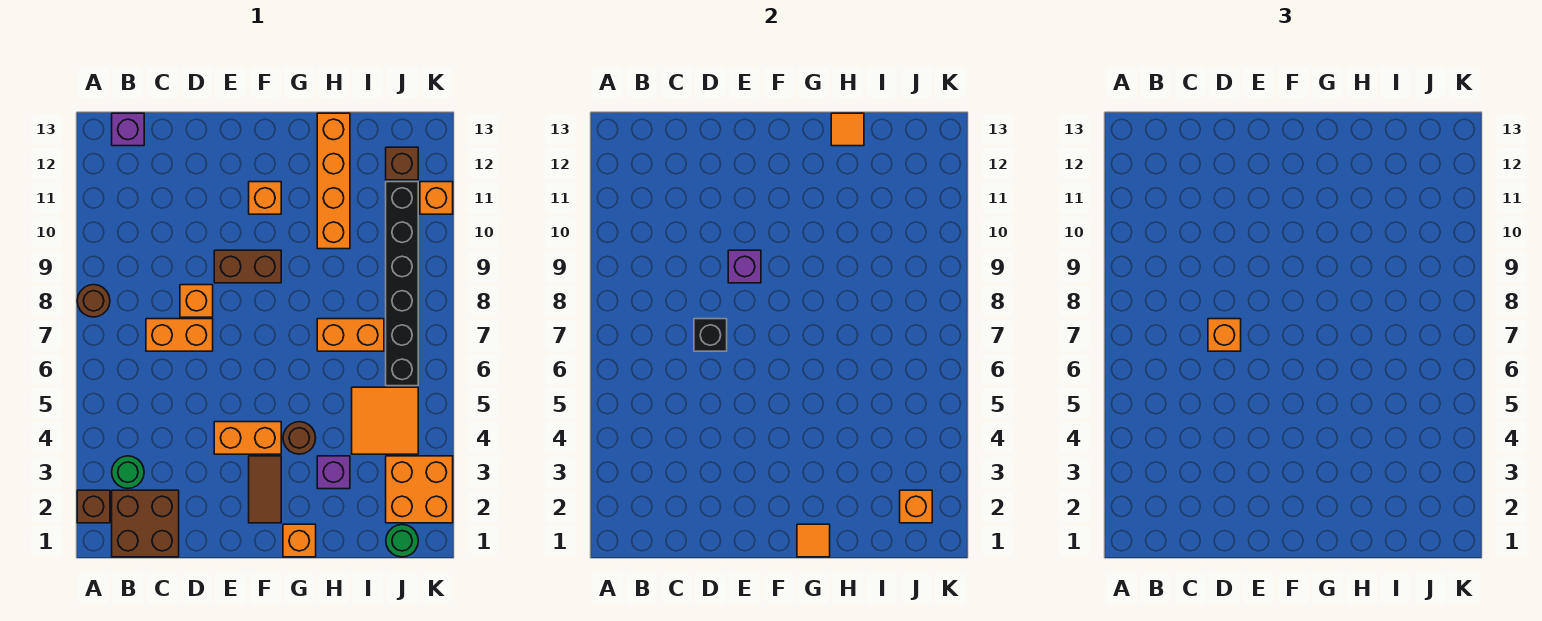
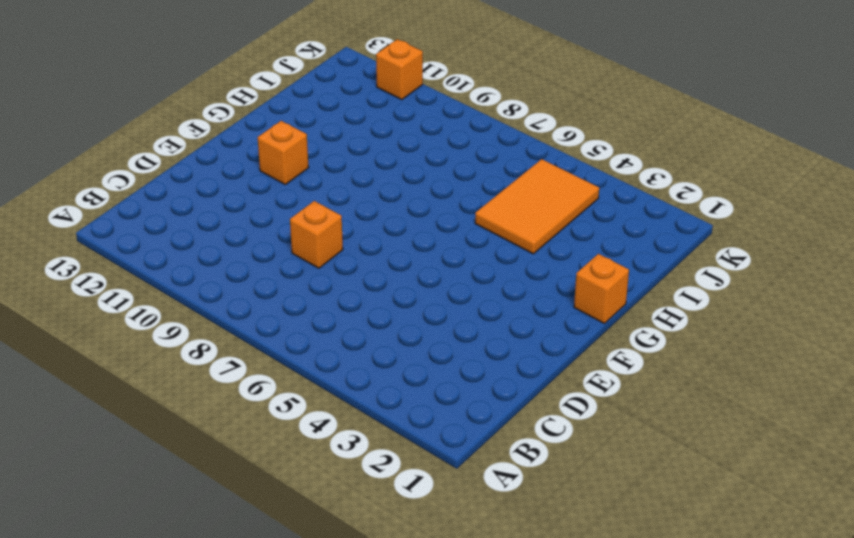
orange tile H4:J5 level 1 -> orange tile I4:J5 level 1
none -> brown brick A2 level 1
none -> brown round brick A8 level 1
none -> brown brick B1:C2 level 1

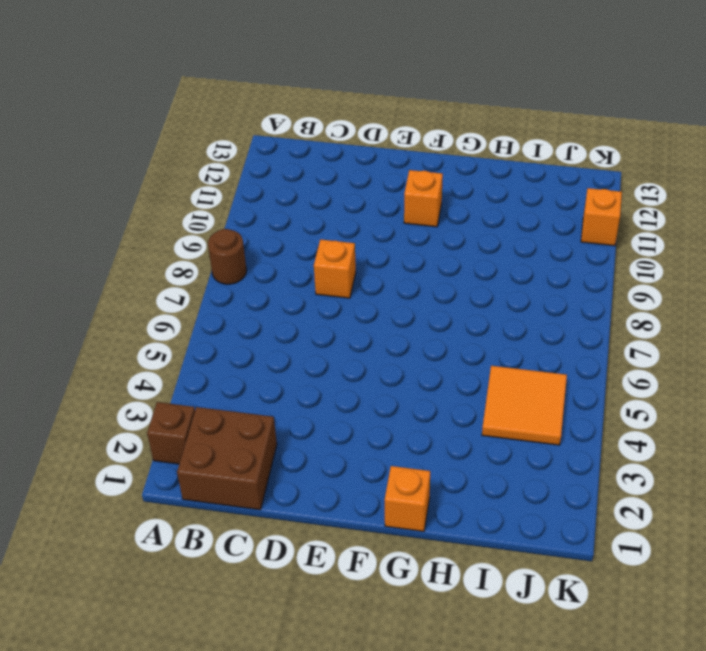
none -> green round brick B3 level 1
none -> purple brick B13 level 1
none -> orange brick C7:D7 level 1

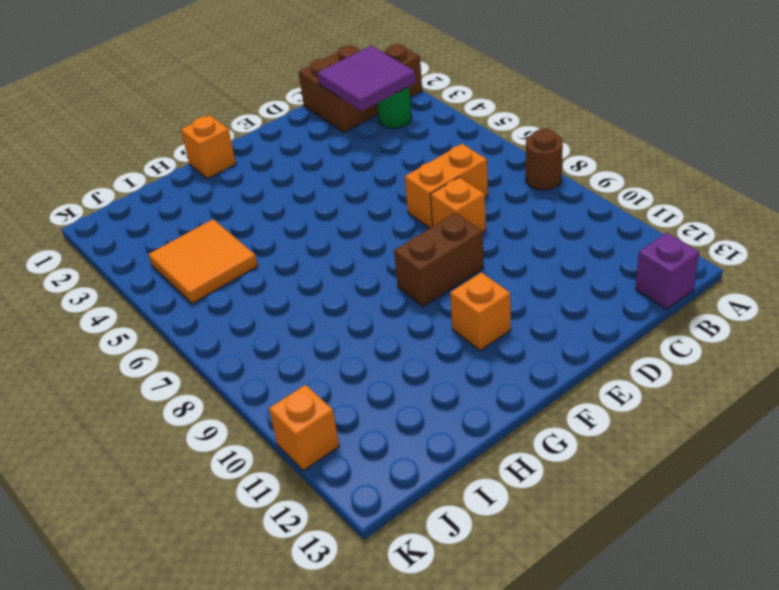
purple tile B2:C3 level 2 -> none
none -> orange brick E4:F4 level 1
none -> brown tile F2:F3 level 1
none -> brown round brick G4 level 1

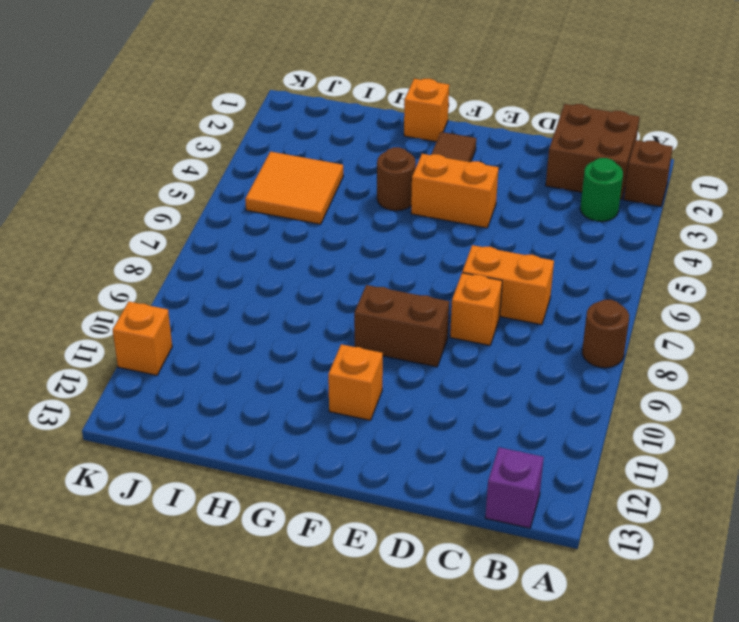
none -> purple brick H3 level 1
none -> orange brick H7:I7 level 1
none -> orange brick H10:H13 level 1

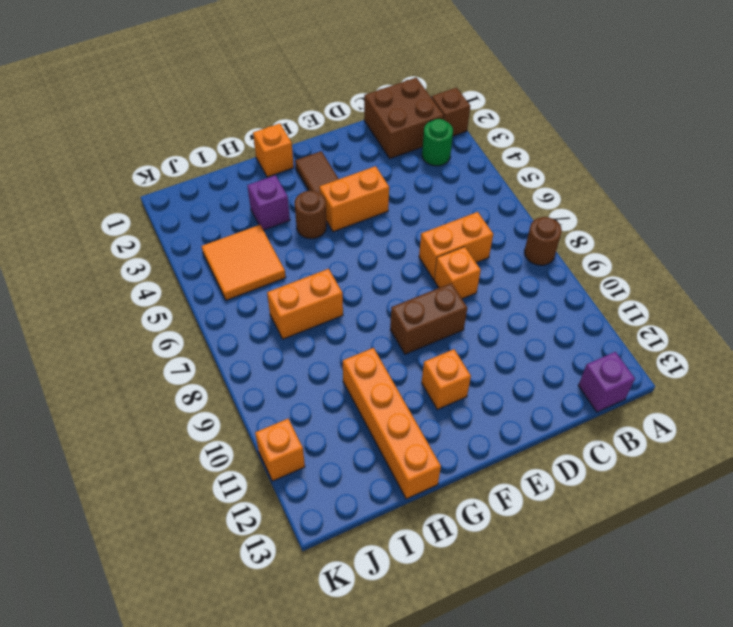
none -> green round brick J1 level 1
none -> orange brick J2:K3 level 1
none -> black brick J6:J11 level 1

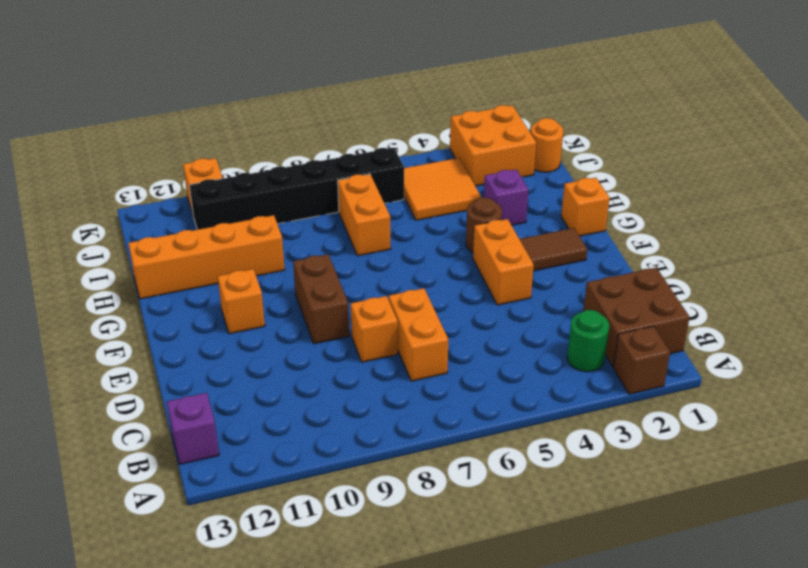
orange round brick J1 level 1 -> green round brick J1 level 1
none -> brown round brick A8 level 1
none -> brown brick J12 level 1
none -> black brick D7 level 2

